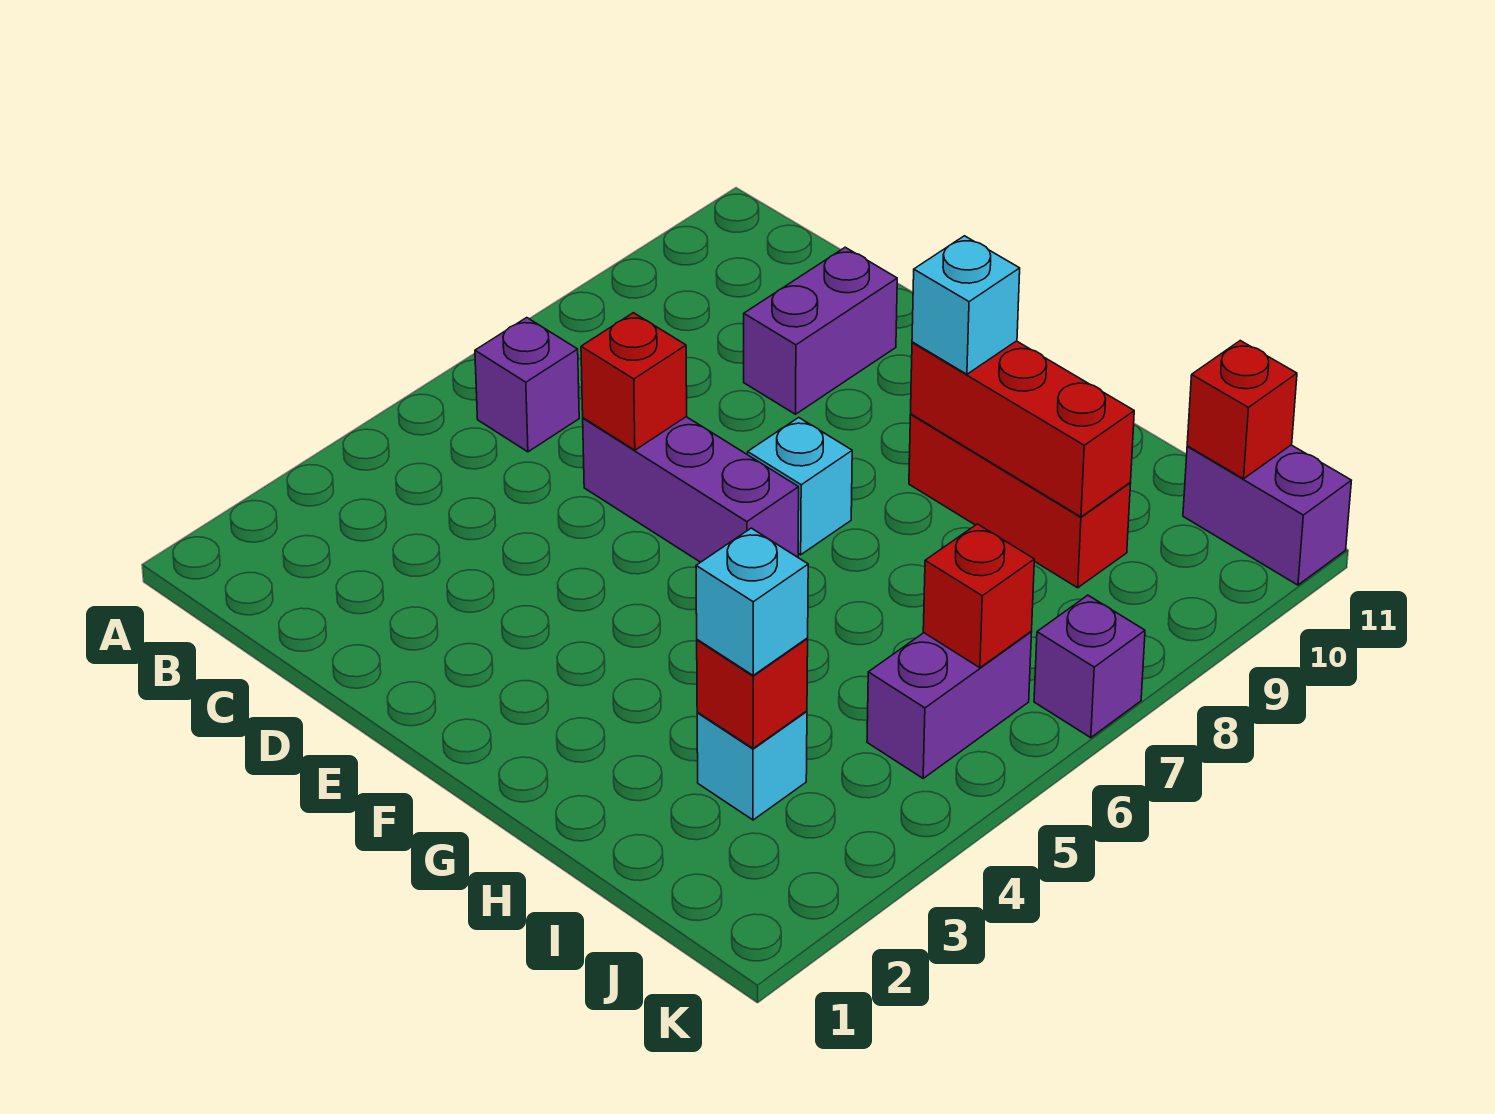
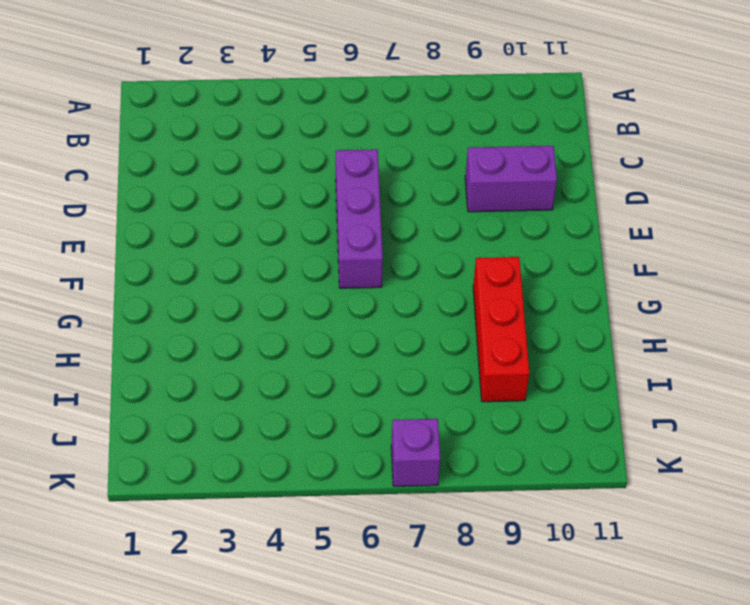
none -> purple brick B6 level 1
none -> cyan brick F7 level 1
none -> cyan brick I3 level 1

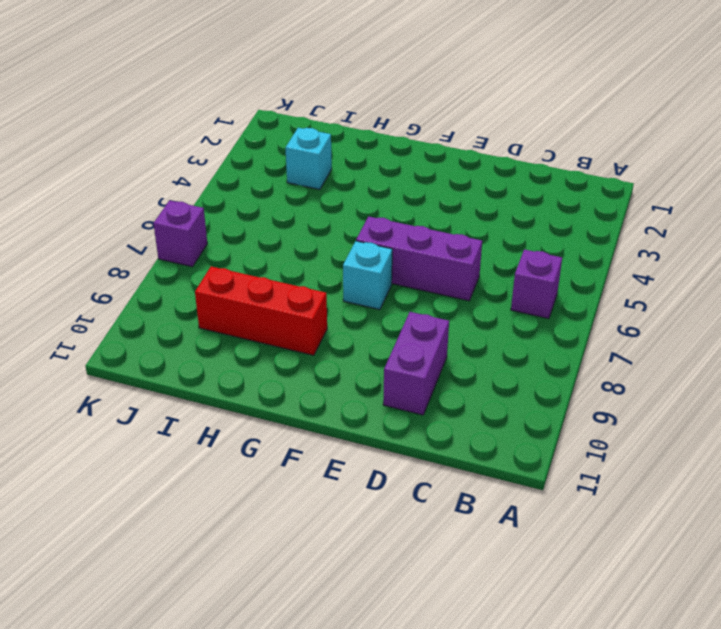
none -> purple brick J5:J6 level 1
none -> purple brick J11:K11 level 1
none -> red brick D6 level 2

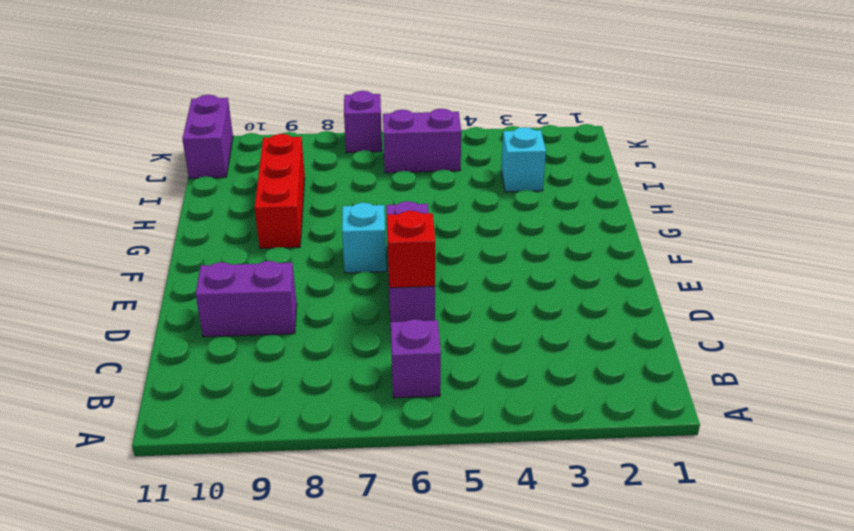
none -> red brick G9:I9 level 2
none -> red brick I3 level 2
none -> red brick J6 level 2

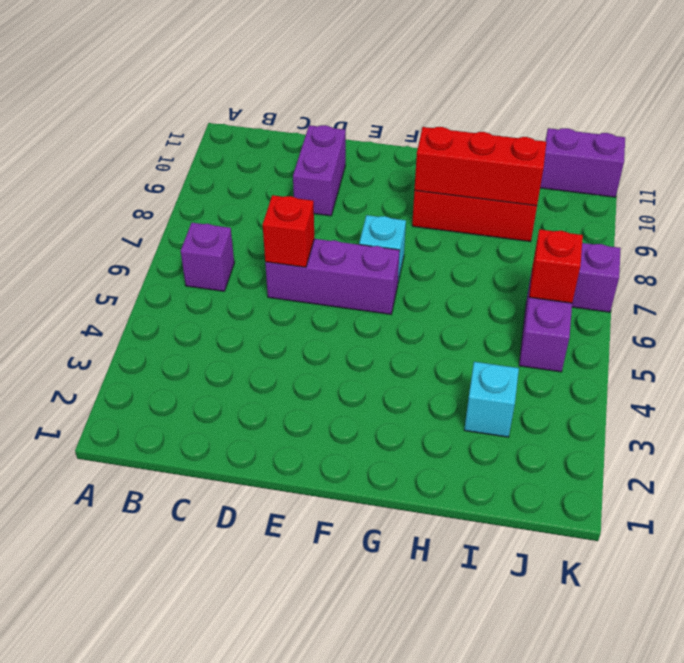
none -> red brick I3 level 2
none -> red brick J11 level 2
none -> cyan brick G9 level 3

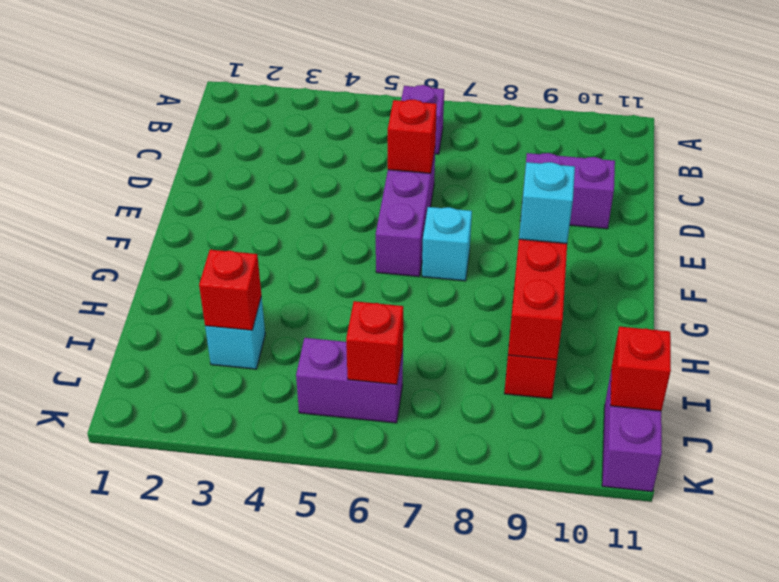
none -> purple brick K7 level 1
none -> cyan brick I3 level 3

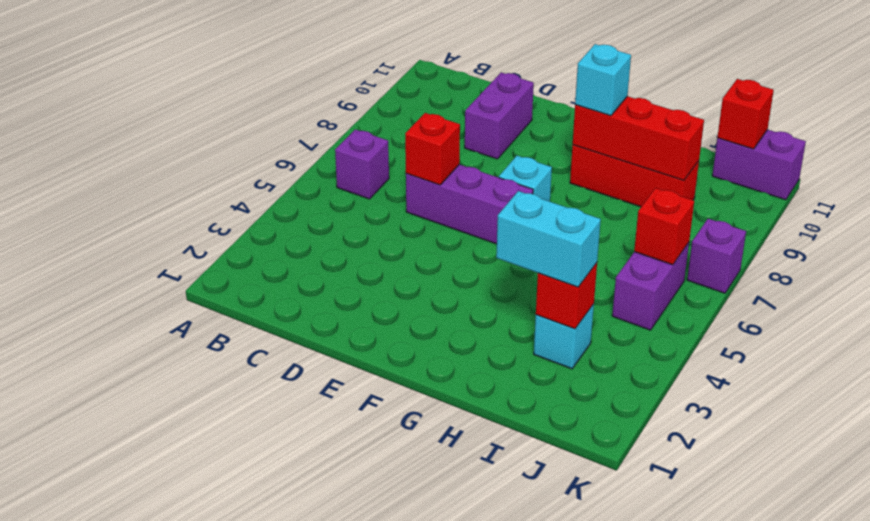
cyan brick H3:I3 level 3 -> cyan brick I3 level 3

